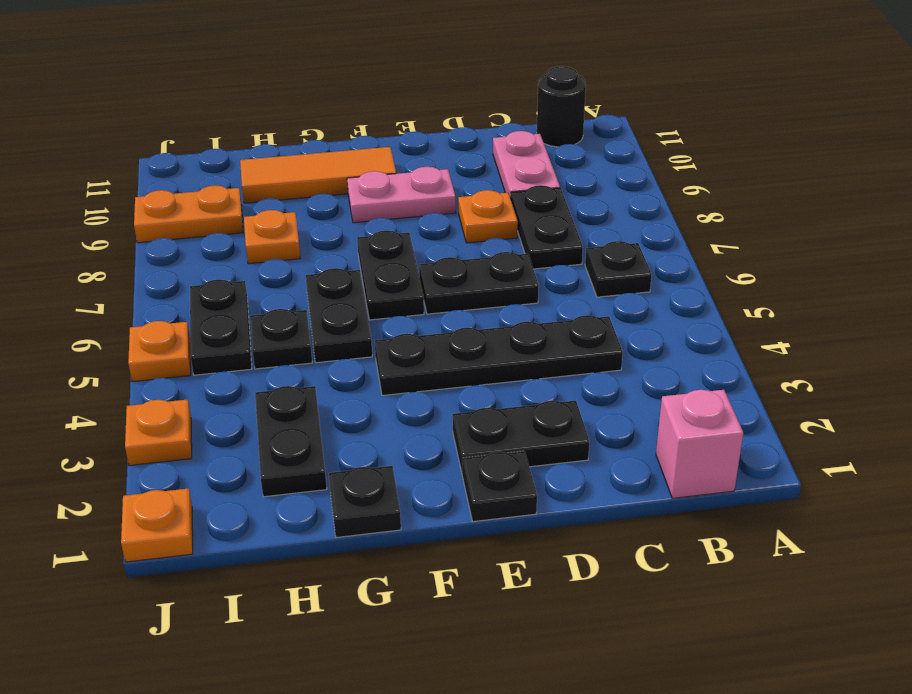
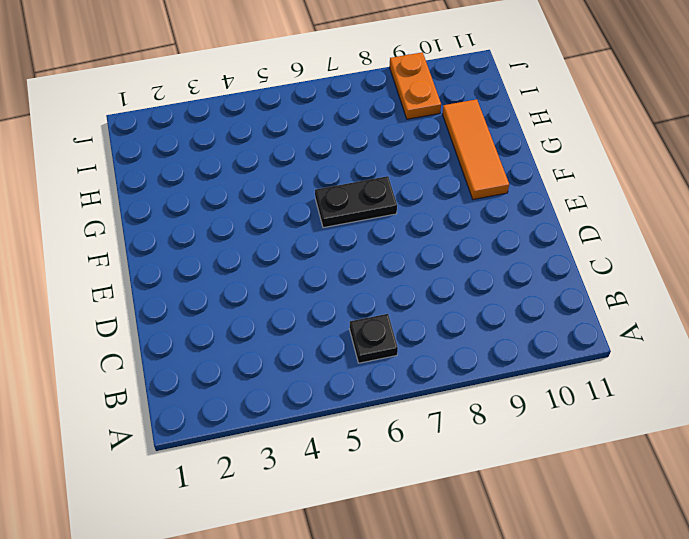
none -> pink brick B1 level 1
none -> black round brick B11 level 1
none -> black plate C4:F4 level 1

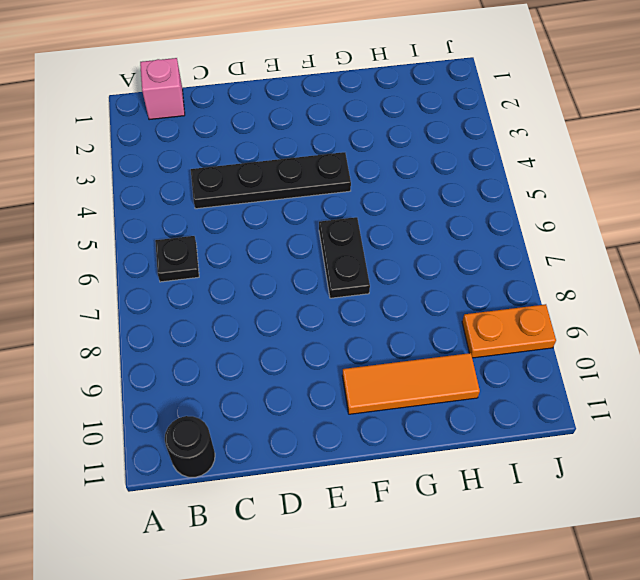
none -> black plate C7:C8 level 1
none -> pink plate C9:C10 level 1
none -> black plate D2:E2 level 1

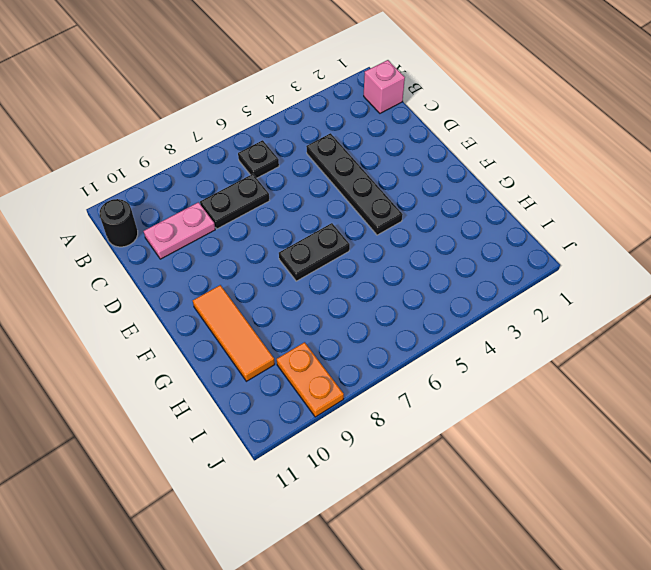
none -> black plate D2:E2 level 1
none -> black plate D6:E6 level 1
none -> orange plate D8 level 1

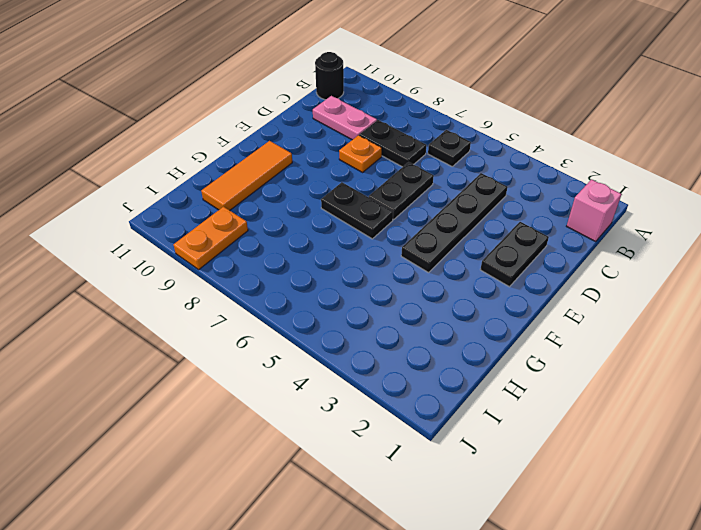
none -> black plate E1 level 1
none -> pink plate E9:F9 level 1
none -> black plate G1 level 1

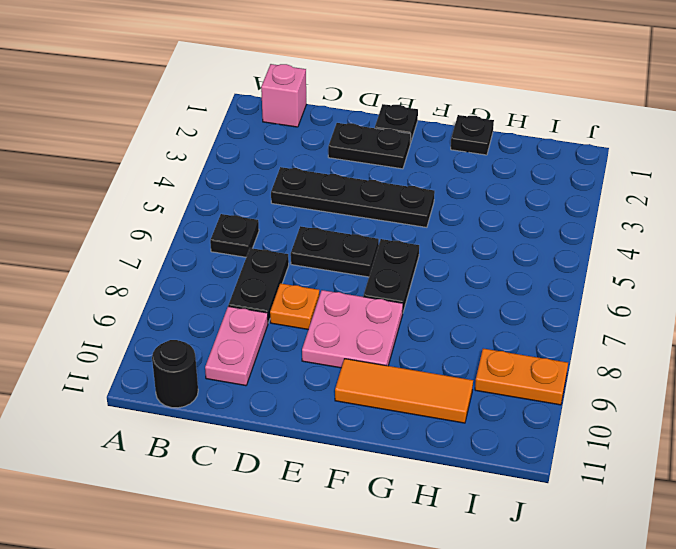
pink plate E8:F9 level 1 -> pink plate E9:F9 level 1
none -> black plate G5:G6 level 1
none -> black plate H2:H3 level 1
none -> black plate H5 level 1

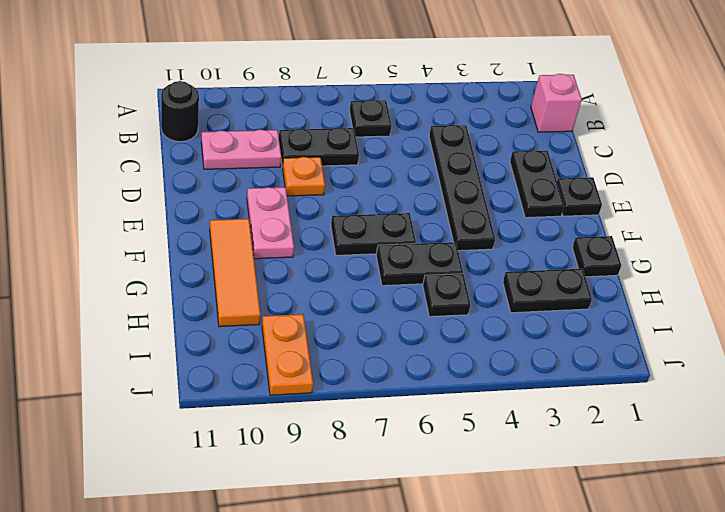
none -> black plate D6:E6 level 1
none -> orange plate H8 level 1
none -> black plate I5:I6 level 1

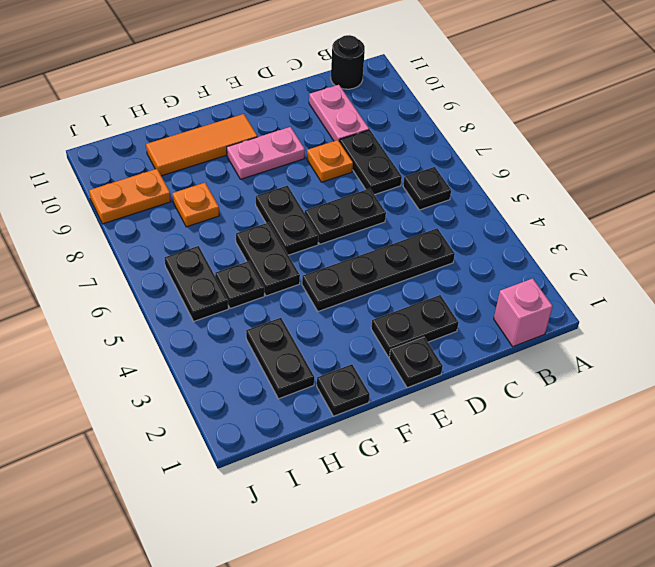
none -> orange plate J1 level 1
none -> orange plate J3 level 1
none -> orange plate J5 level 1

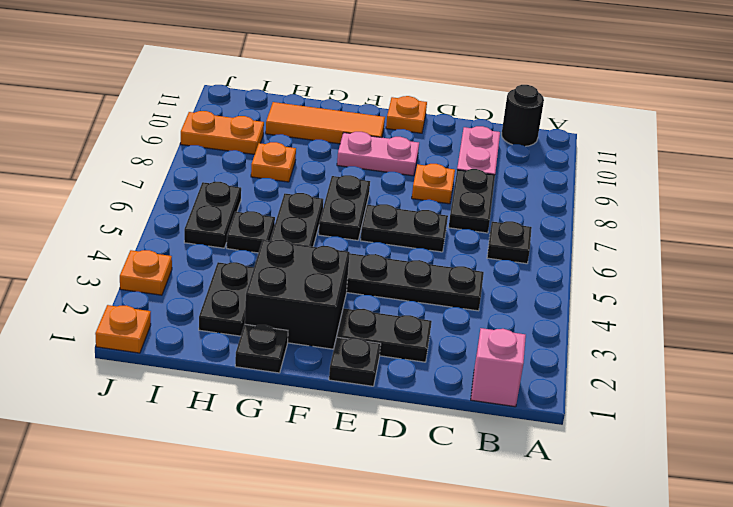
orange plate E11 level 1 -> orange plate J5 level 1
black brick F2:G3 level 1 -> none

